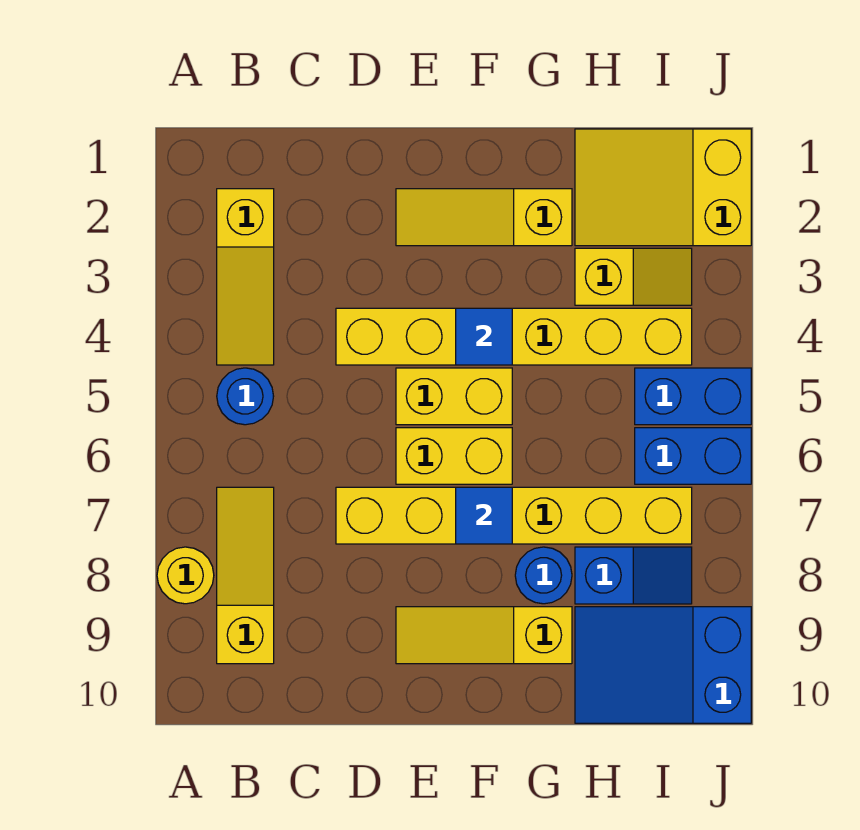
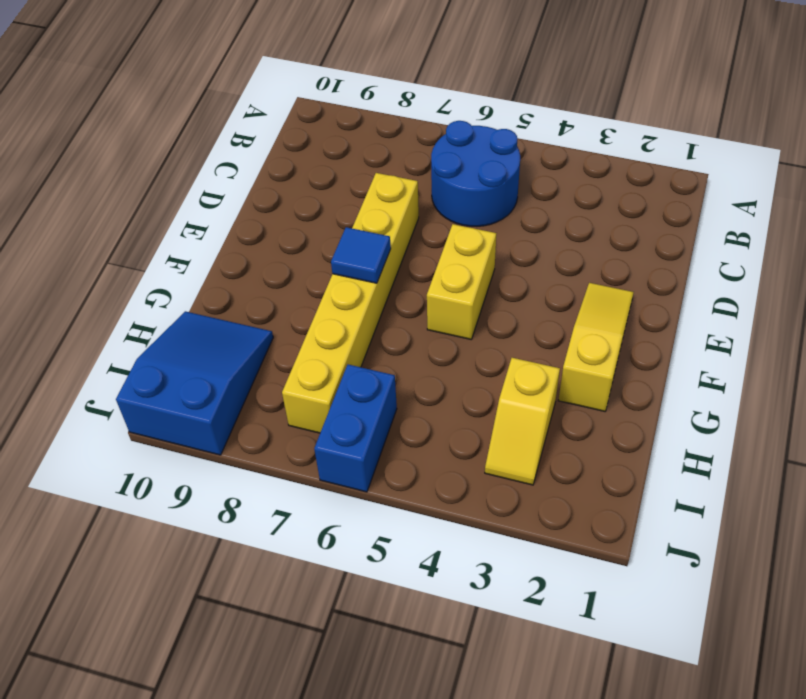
blue round brick B5:C6 level 1 -> blue round brick B5 level 1
none -> yellow round brick A8 level 1
none -> yellow slope B2:B4 level 1 top 2
none -> yellow slope B7:B9 level 1 top 9

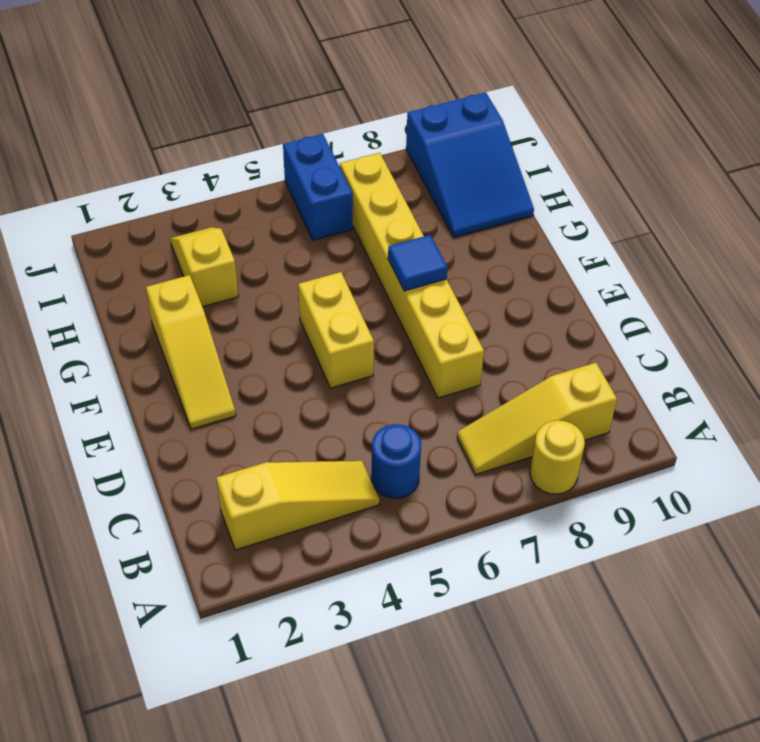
none -> yellow brick D4:I4 level 1
none -> yellow brick E6:F6 level 1
none -> yellow slope E9:G9 level 1 top G

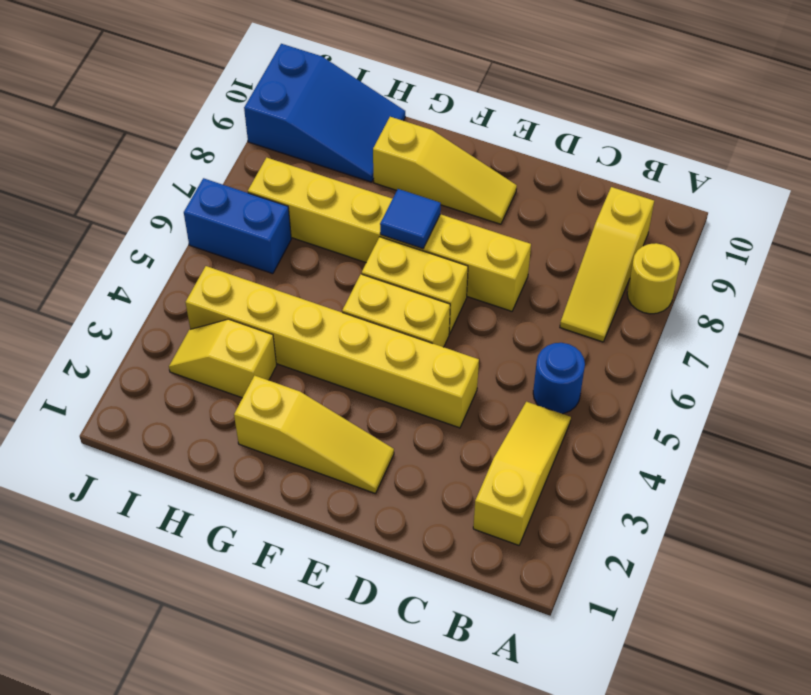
none -> blue round brick G8 level 1
none -> yellow slope H1:J2 level 1 top J
none -> blue slope H8:I8 level 1 top H

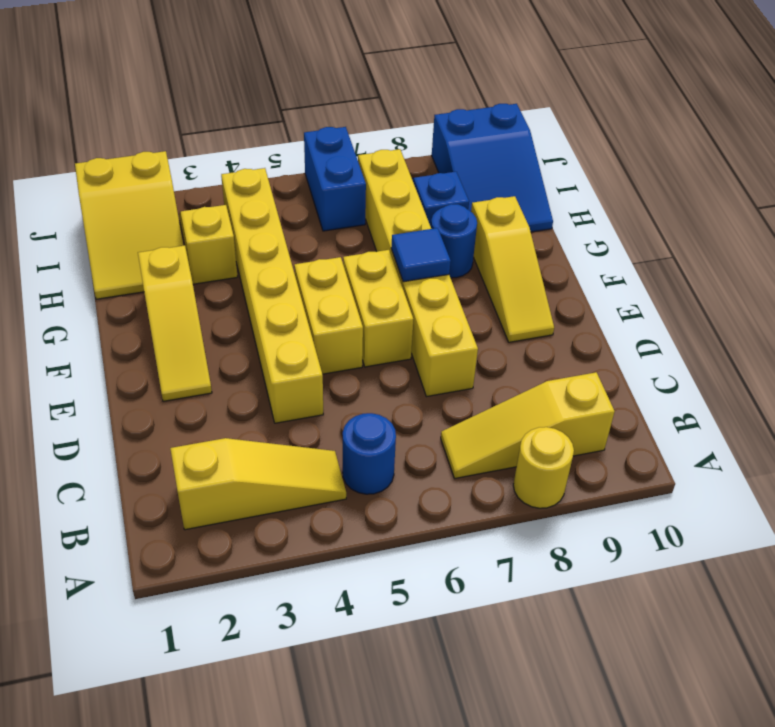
none -> blue brick I5:J5 level 1
none -> blue tile F4 level 2

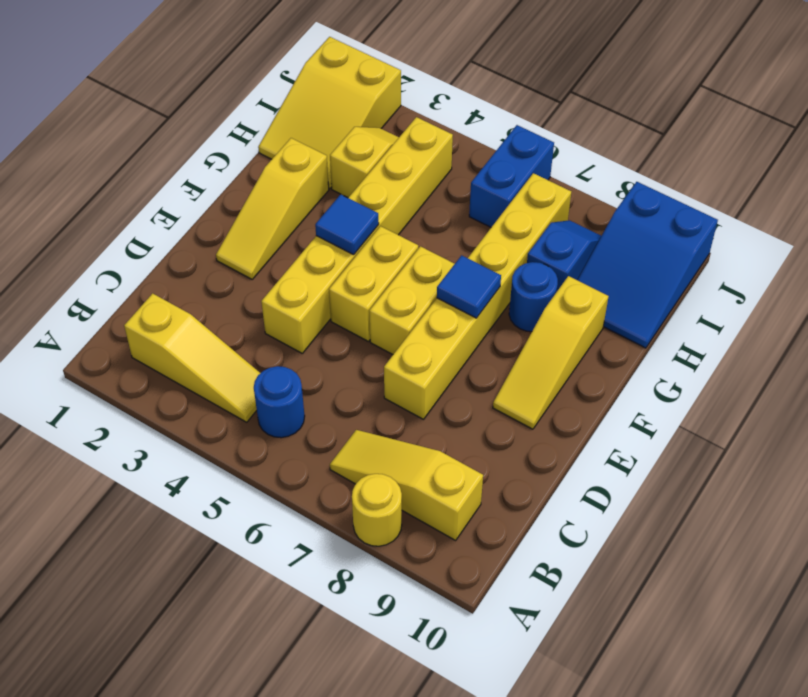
none -> blue brick I5:J5 level 1

